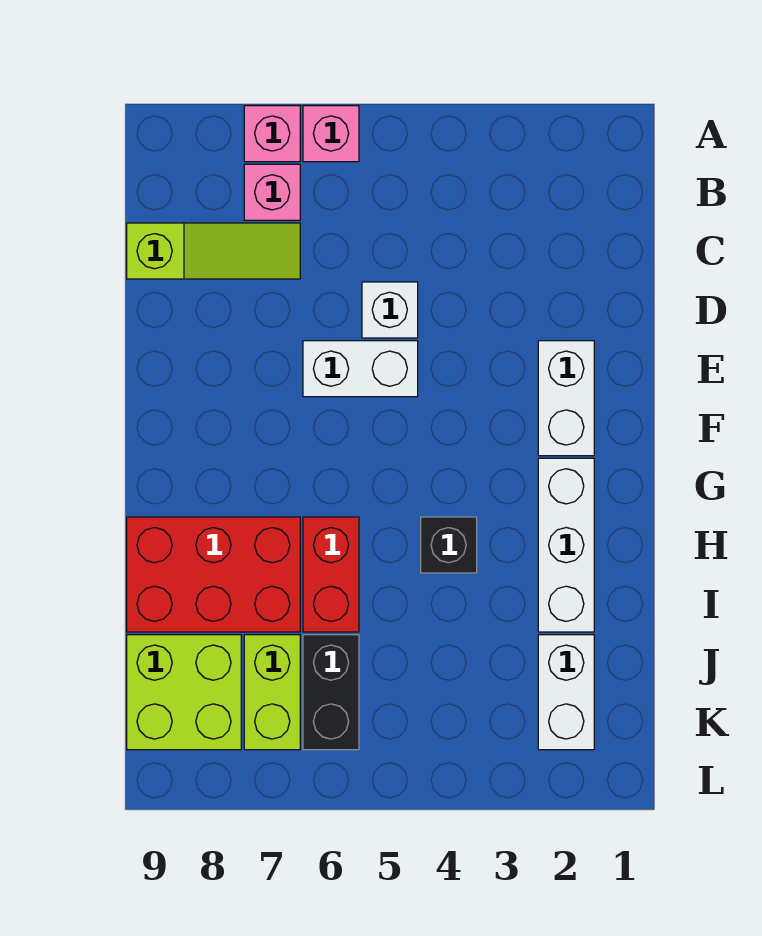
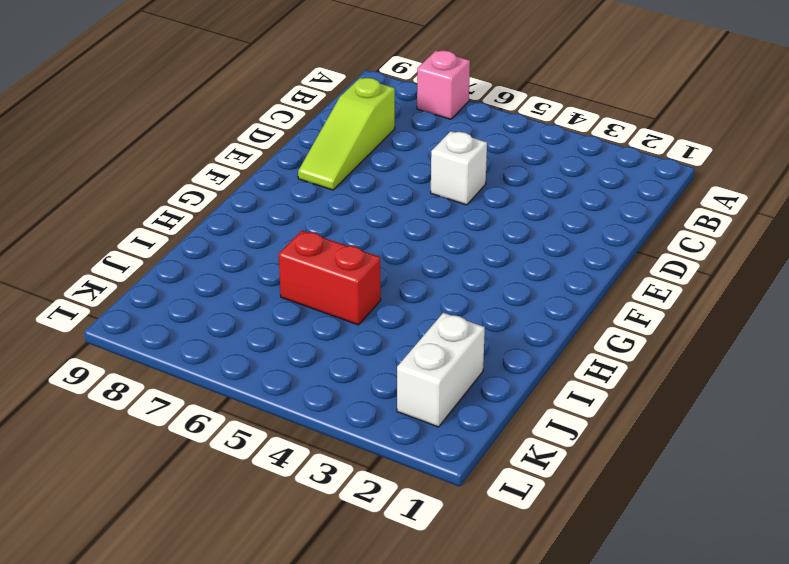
lime slope C8:E8 level 1 top C -> lime slope C7:C9 level 1 top 9
red brick I5:I6 level 1 -> red brick H6:I6 level 1
none -> pink brick A6 level 1
none -> pink brick B7 level 1
none -> white brick E2:F2 level 1

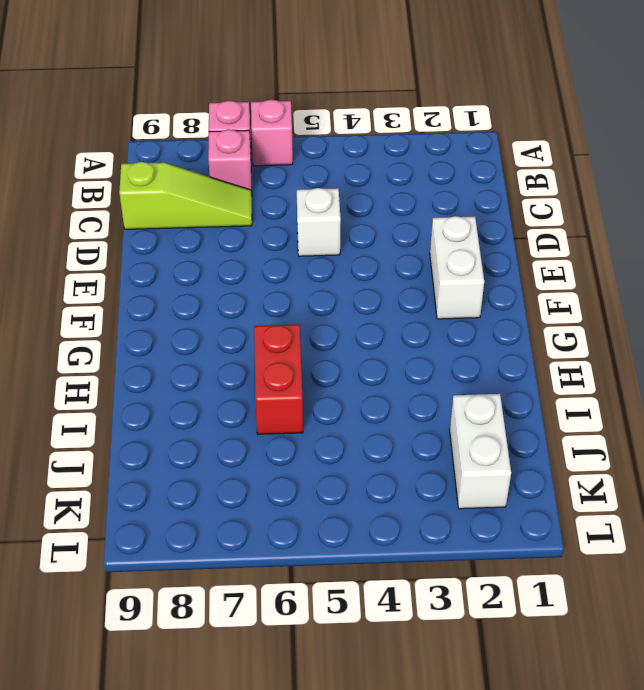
none -> white brick E5:E6 level 1
none -> white brick G2:I2 level 1
none -> black brick H4 level 1

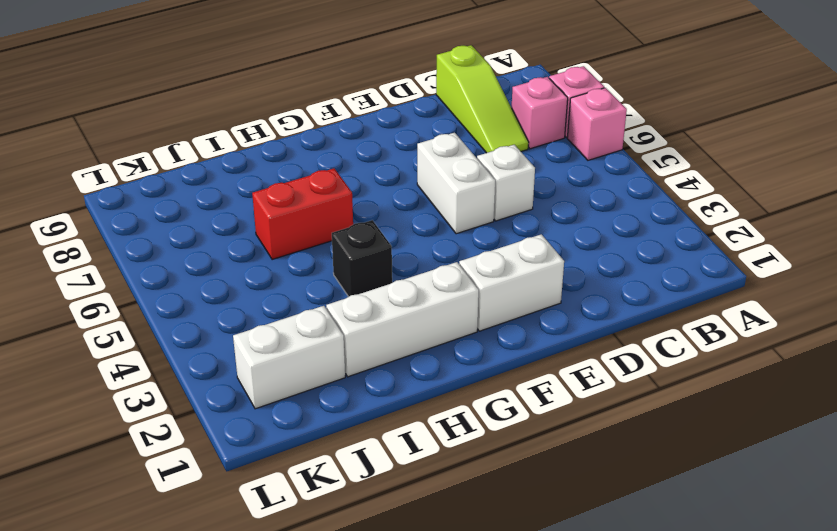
none -> red brick H7:I9 level 1
none -> black brick J6:K6 level 1
none -> lime brick J7:K7 level 1

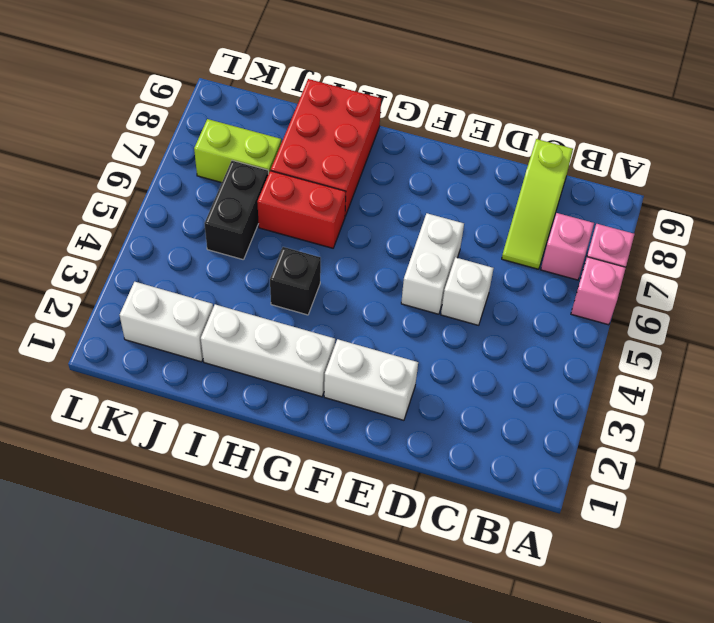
black brick J5:J6 level 1 -> black brick J6:K6 level 1
none -> lime brick J8:K9 level 1

